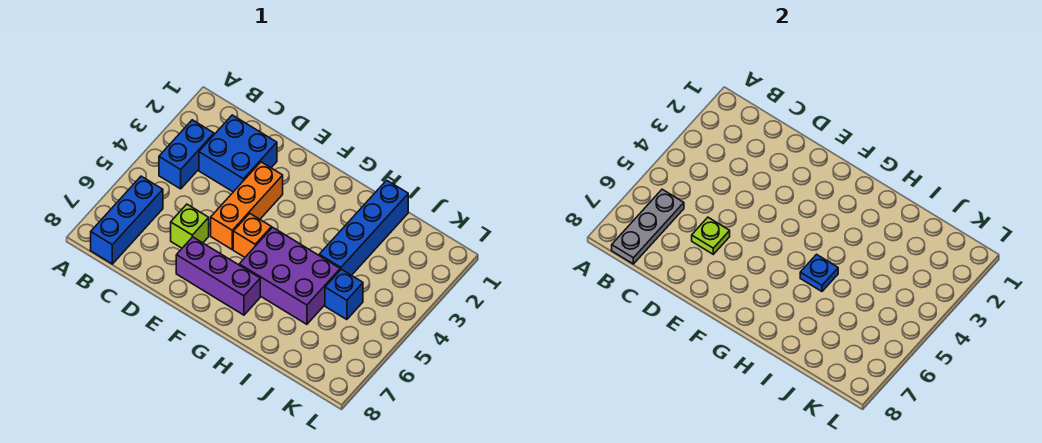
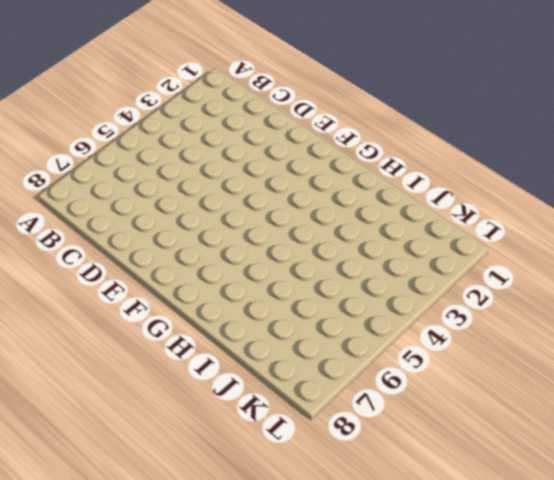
none -> blue brick B3:B4 level 1
none -> blue brick B6:B8 level 1
none -> blue brick C2:D3 level 1

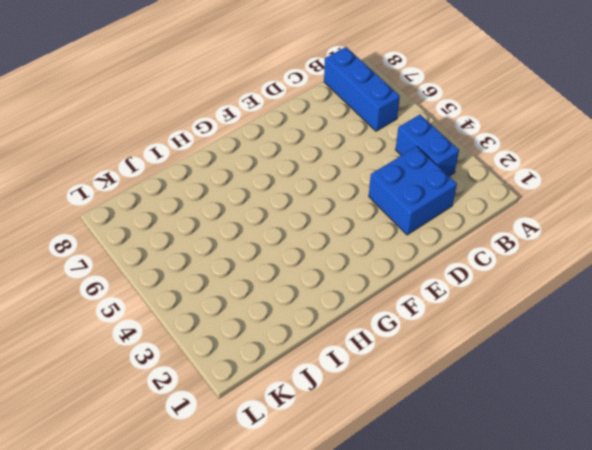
none -> lime brick D6 level 1
none -> orange brick E3:E5 level 1
none -> purple brick E7:G7 level 1

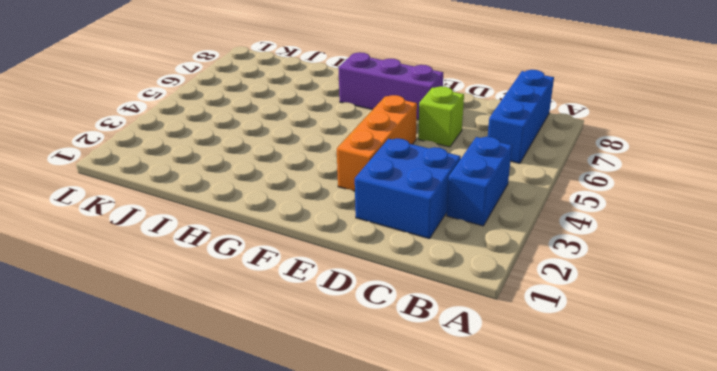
none -> orange brick F5 level 1
none -> purple brick G5:I6 level 1
none -> blue brick I1:I4 level 1

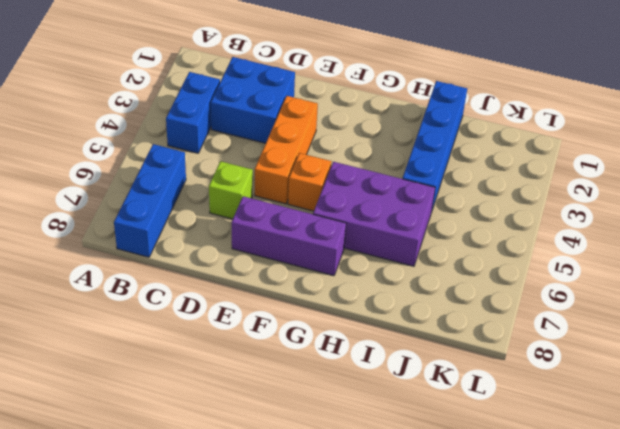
none -> blue brick J5 level 1
none -> grey plate B6:B8 level 2
none -> lime plate D6 level 2

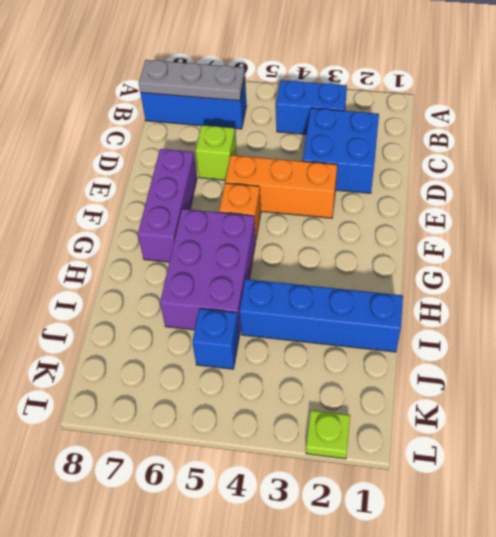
lime plate L2 level 1 -> lime plate D6 level 2
none -> blue plate H5 level 2

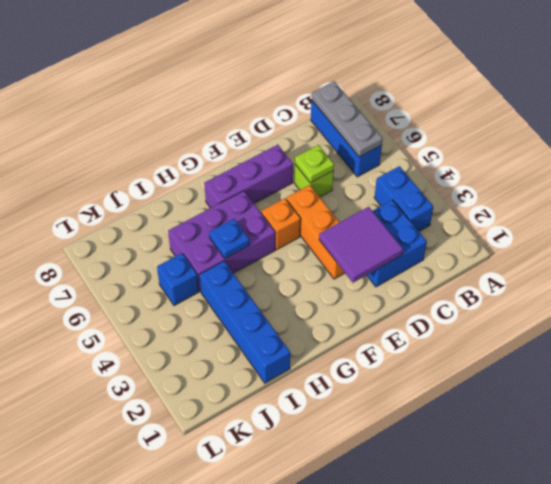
purple tile D2:E3 level 2 -> none

